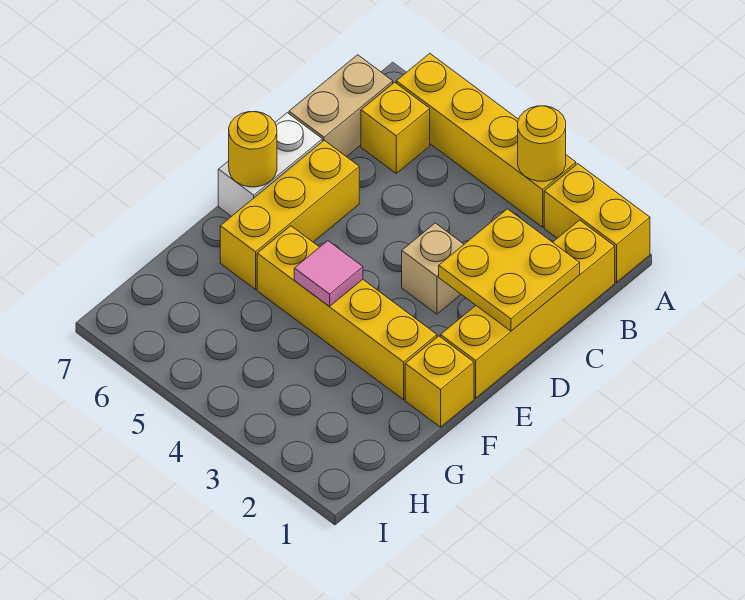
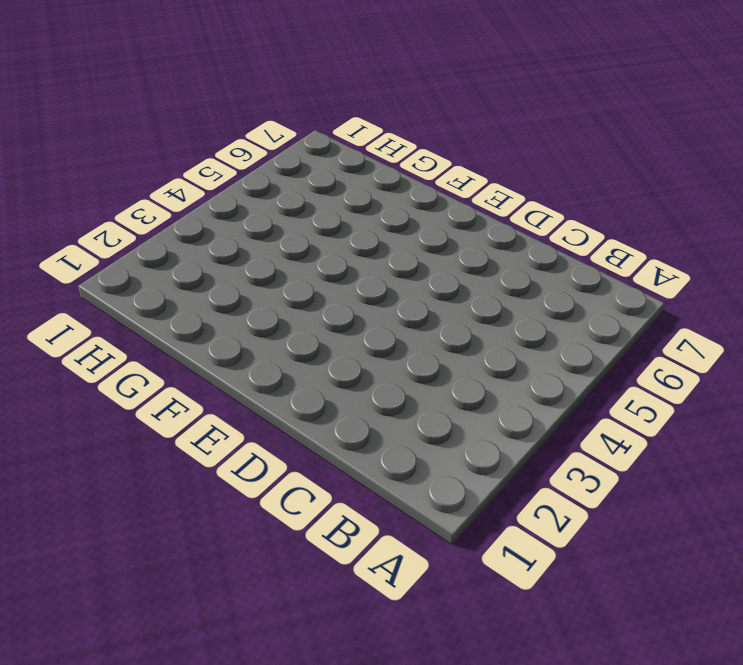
none -> yellow brick A1:A2 level 1
none -> yellow brick A3:A6 level 1
none -> yellow brick B1:E1 level 1

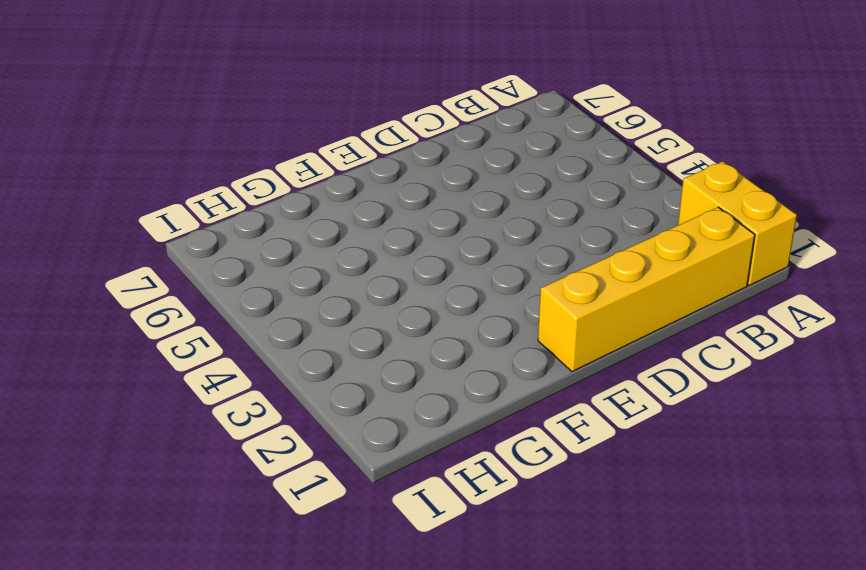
none -> yellow brick A3:A6 level 1
none -> yellow brick B6 level 1
none -> tan brick B7:C7 level 1

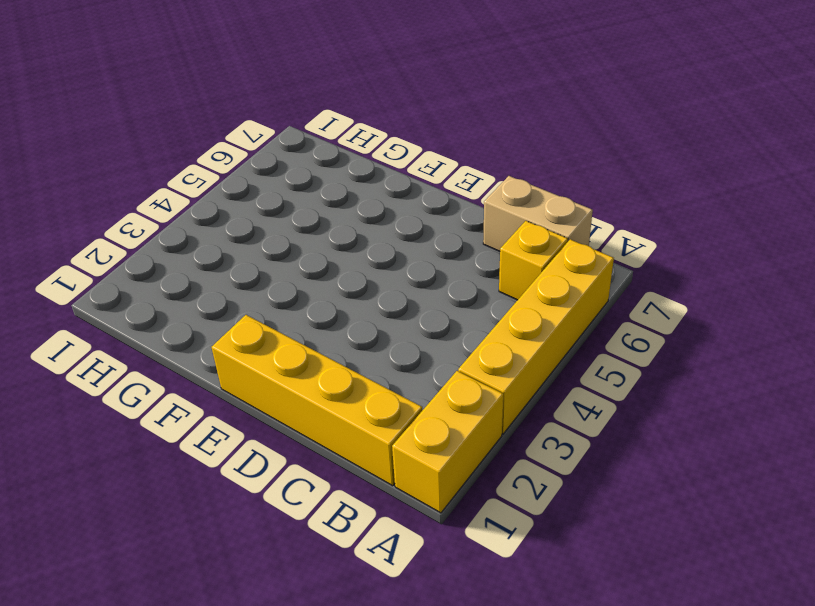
none -> tan brick D3 level 1
none -> yellow brick D6:F6 level 1
none -> white brick D7:E7 level 1

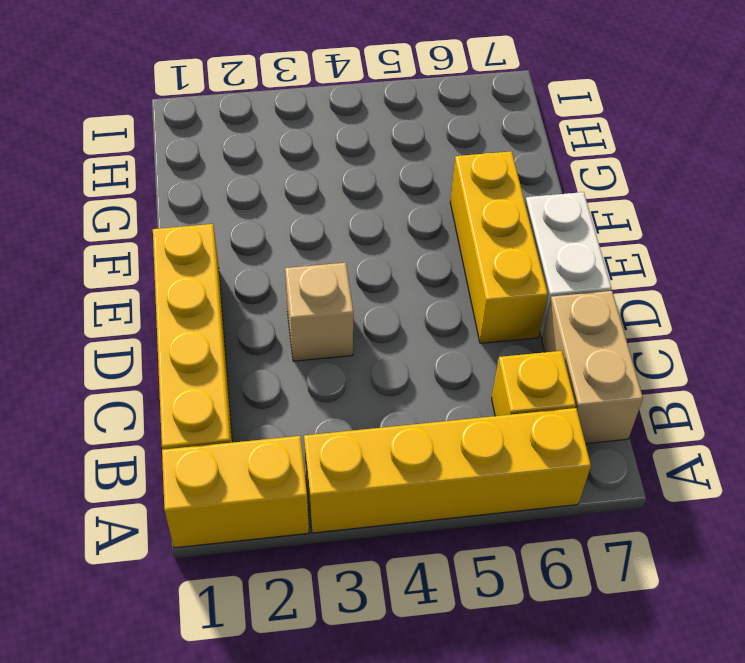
none -> yellow brick F1 level 1
none -> yellow brick F2:F5 level 1
none -> yellow round brick A3 level 2

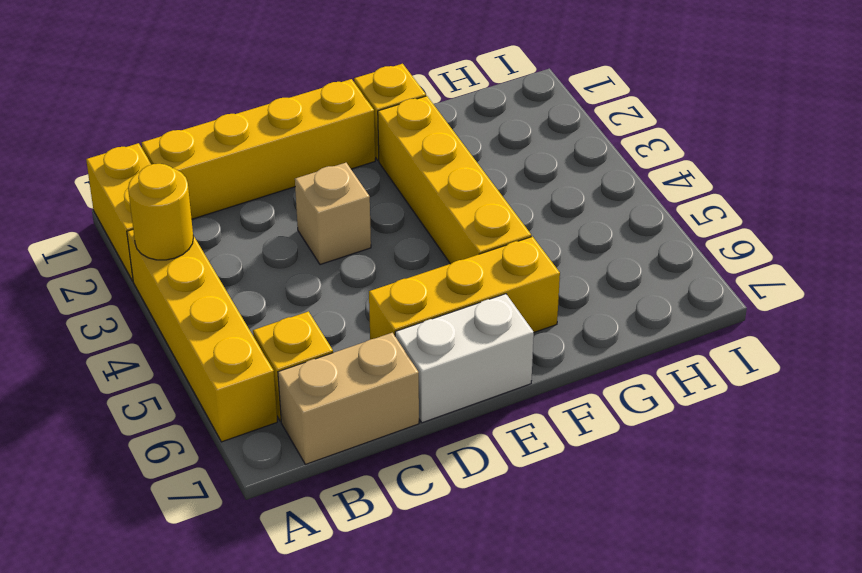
none -> yellow plate C1:D2 level 2
none -> yellow round brick E7 level 2
none -> pink tile F4 level 2

